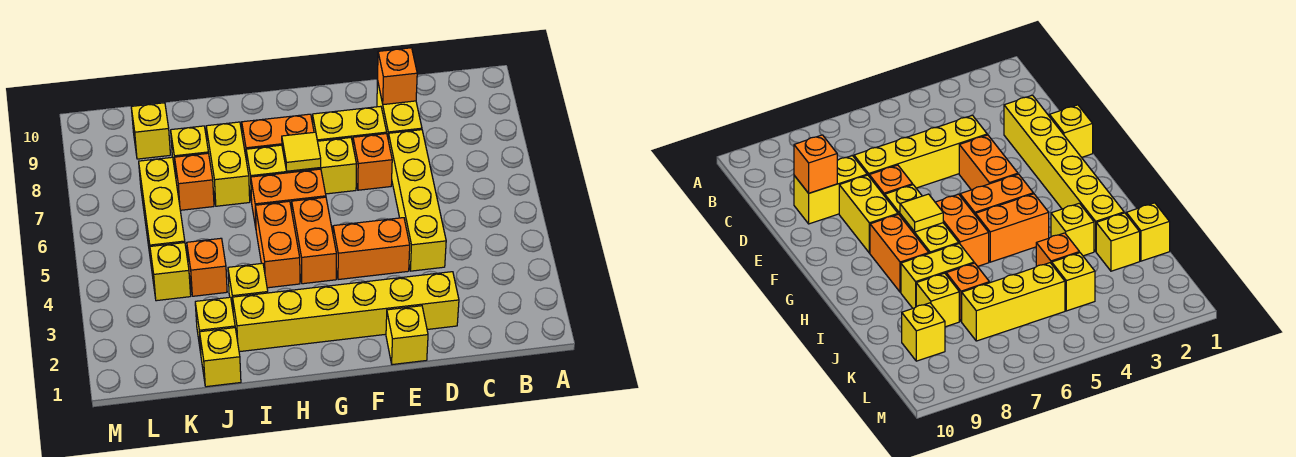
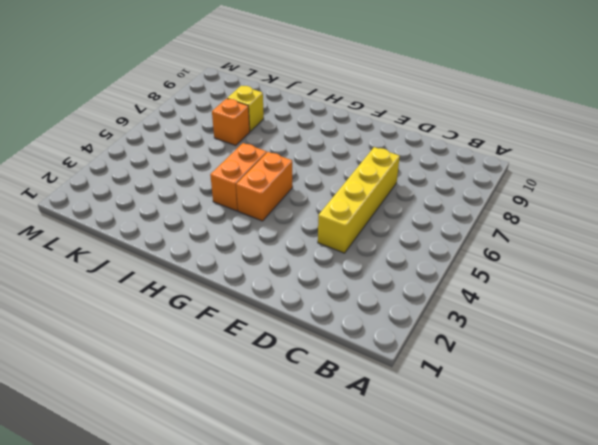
none -> yellow brick D2:I2 level 1
none -> yellow brick D8:D9 level 1
none -> yellow brick E1 level 1

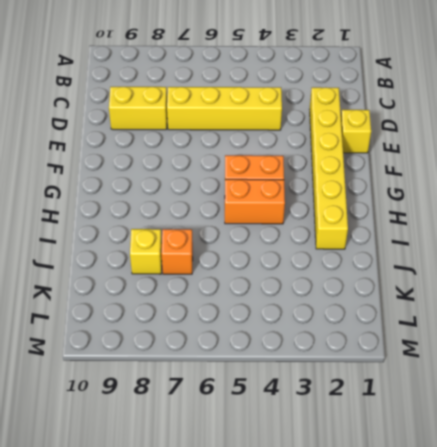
none -> orange brick E4:F4 level 1
none -> orange brick E7 level 1
none -> yellow brick E8:F8 level 1

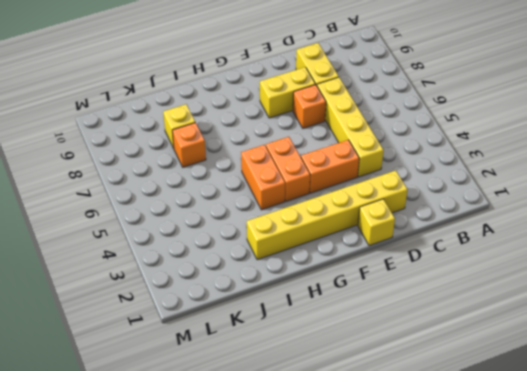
none -> yellow brick F7:H7 level 1
none -> orange brick G6:H6 level 1
none -> orange brick G8:H8 level 1

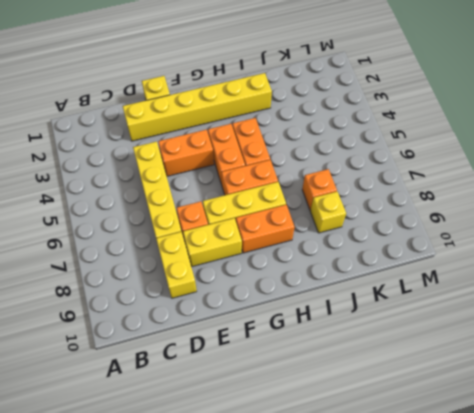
none -> yellow brick I3 level 1
none -> yellow brick I7:I8 level 1
none -> yellow brick J1 level 1

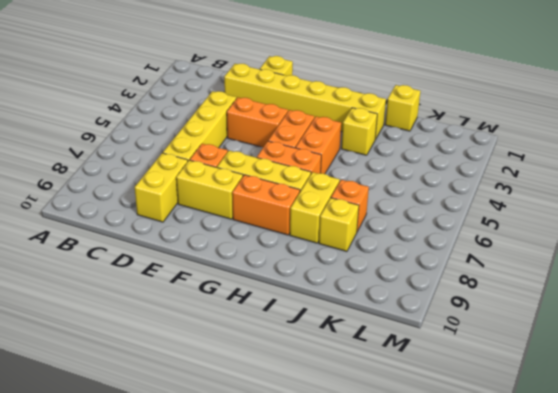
none -> yellow brick J2 level 1
none -> orange brick J4 level 1
none -> yellow brick K4 level 1

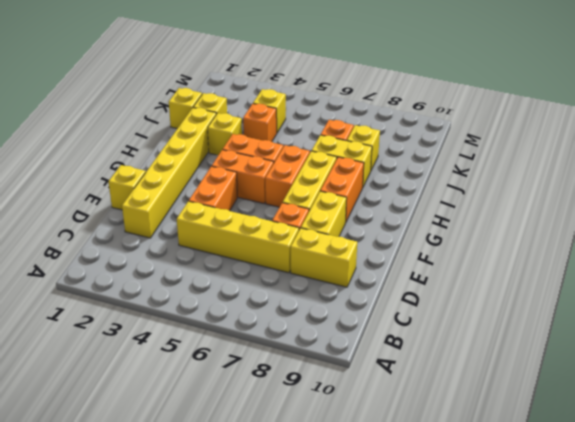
none -> yellow brick K5:K7 level 1
none -> yellow brick K9 level 1
none -> orange brick D9 level 2

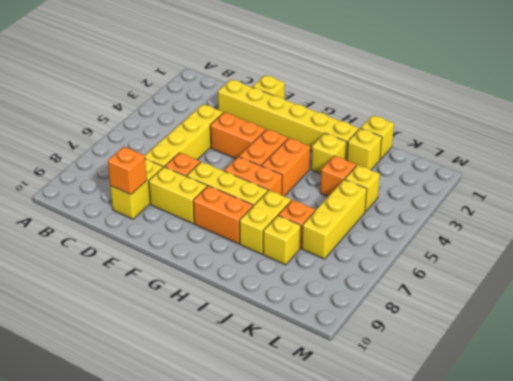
none -> yellow brick K9 level 1
none -> yellow tile G7 level 2

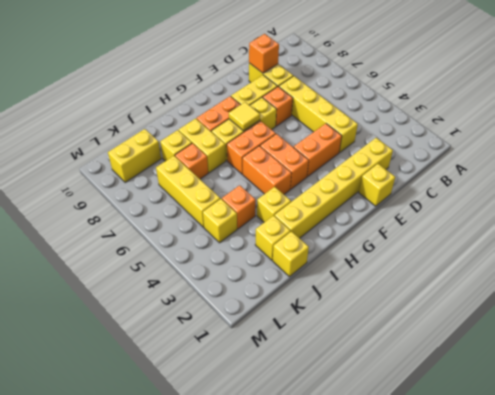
yellow brick K9:L9 level 1 -> yellow brick K9 level 1

